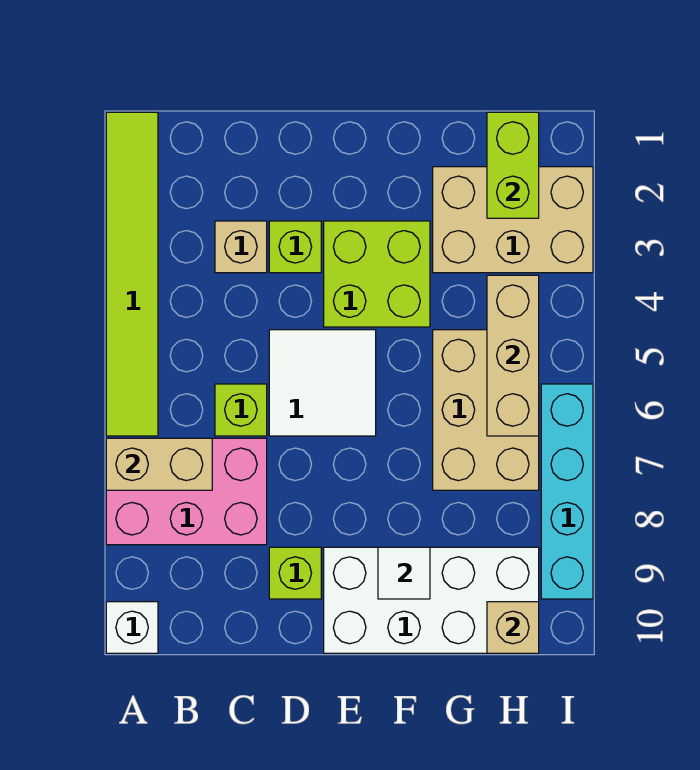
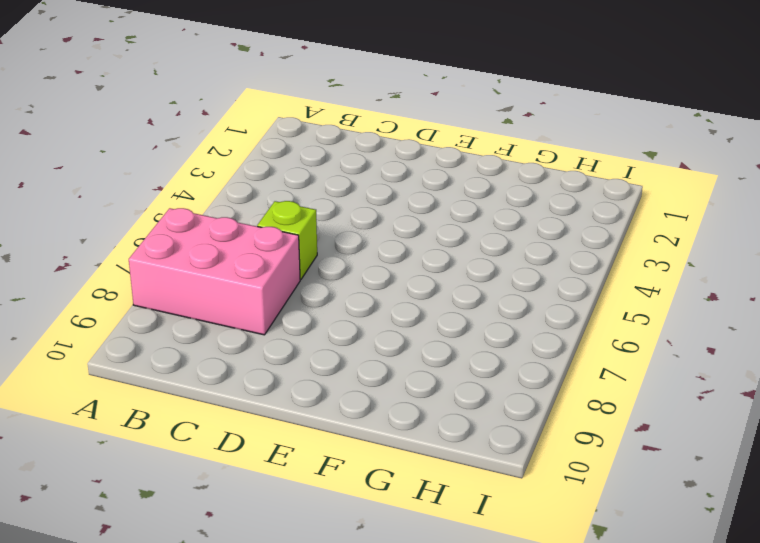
none -> lime tile A1:A6 level 1
none -> white brick A10 level 1
none -> tan brick C3 level 1

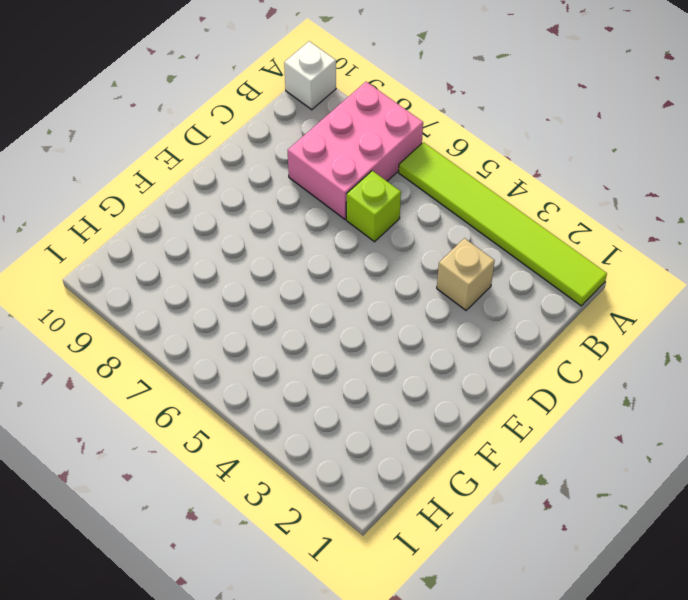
none -> lime brick D3 level 1
none -> white tile D5:E6 level 1
none -> lime brick D9 level 1

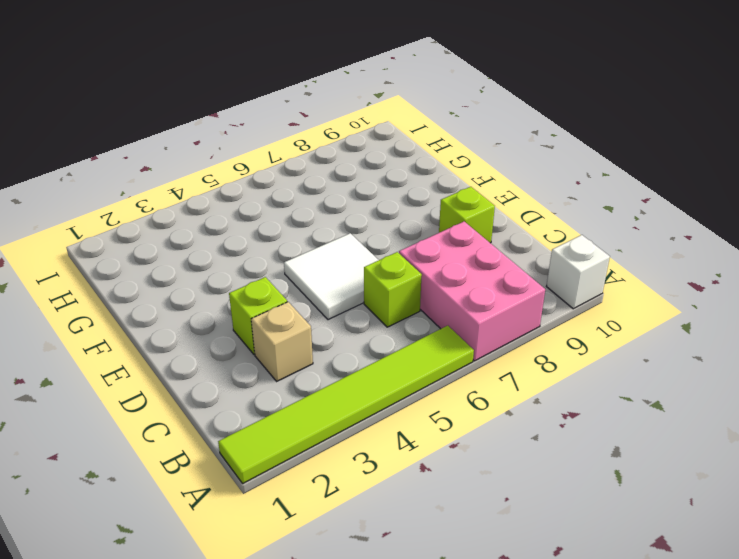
none -> lime brick E3:F4 level 1
none -> white brick E9:H10 level 1
none -> tan brick G2:I3 level 1

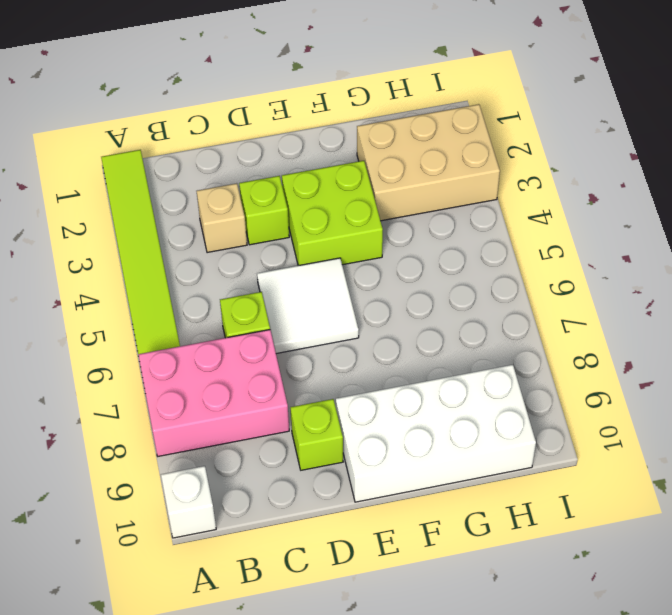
none -> tan brick G5:H7 level 1
none -> cyan brick I6:I9 level 1
none -> tan brick A7:B7 level 2

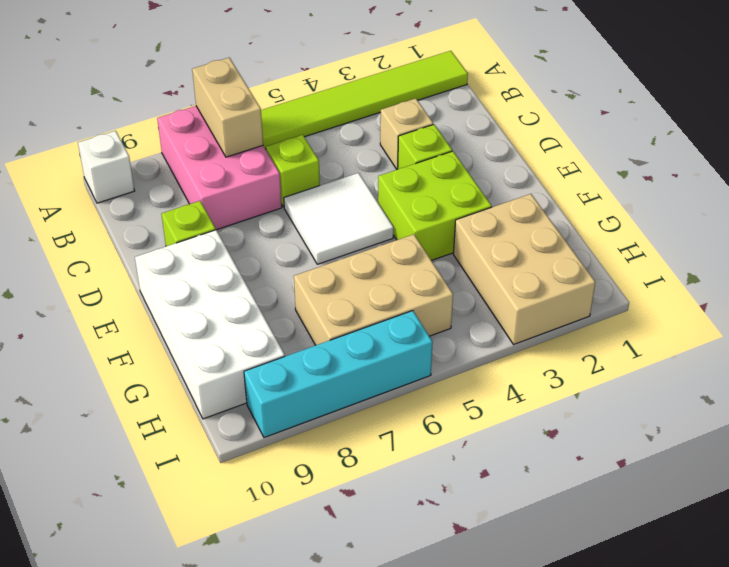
none -> white tile F9 level 2
none -> lime brick H1:H2 level 2
none -> tan brick H4:H6 level 2

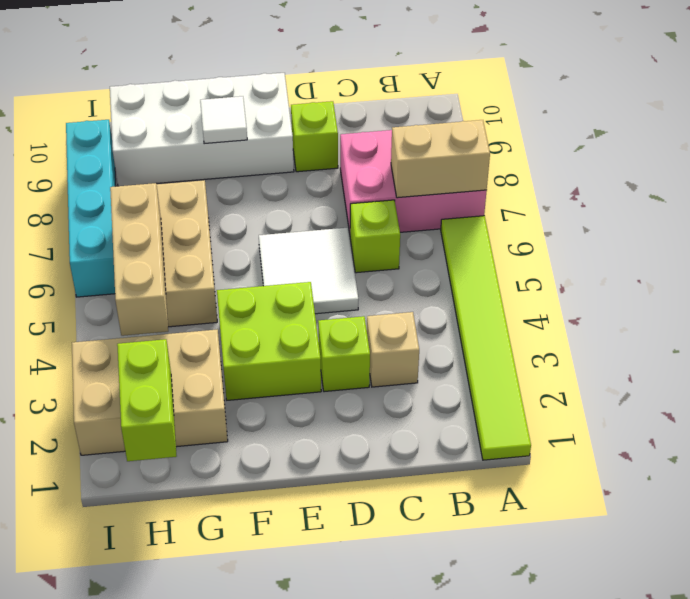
none -> white brick A10 level 1
none -> tan brick H10 level 2

